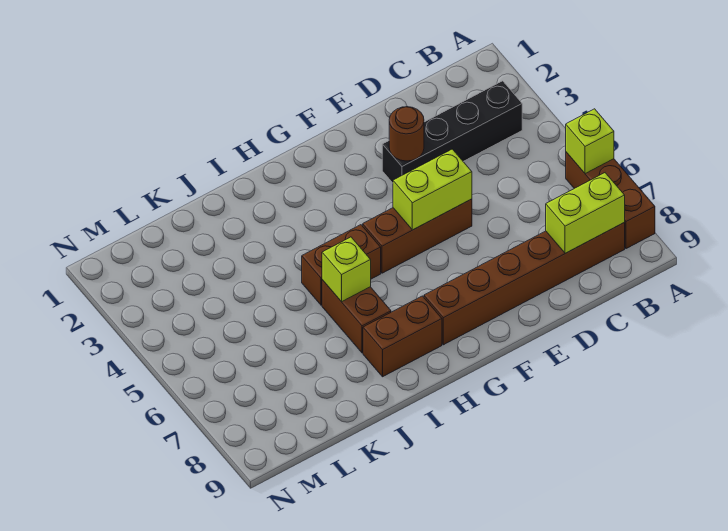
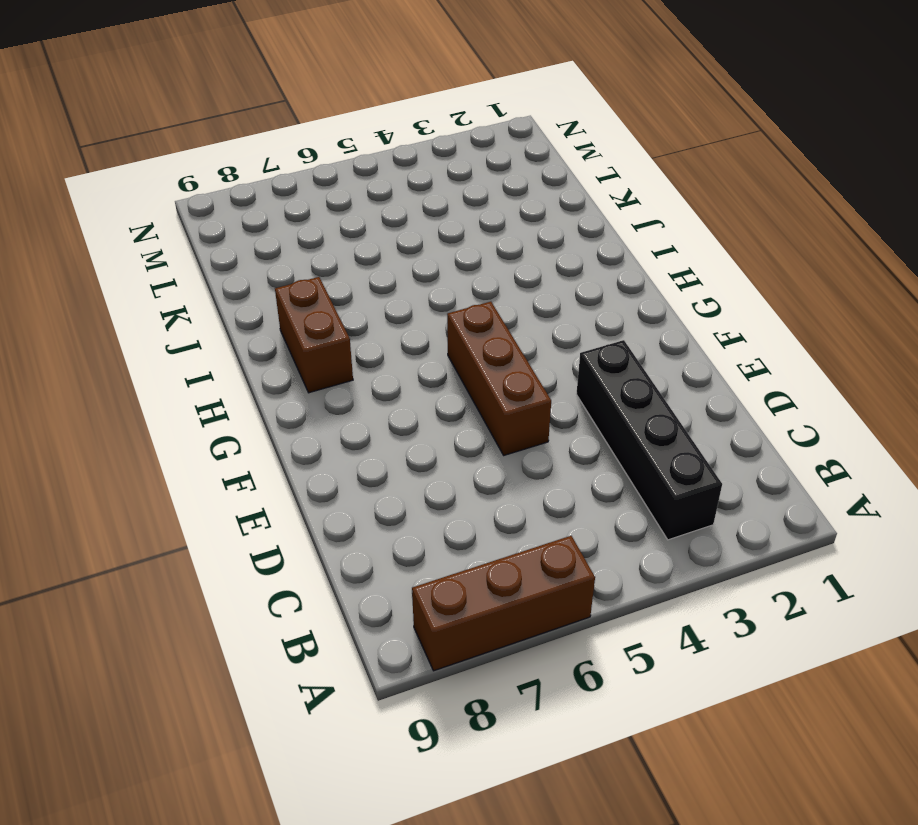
none -> brown brick B8:G8 level 1
none -> brown brick H5:I5 level 1
none -> brown brick I6:I7 level 1

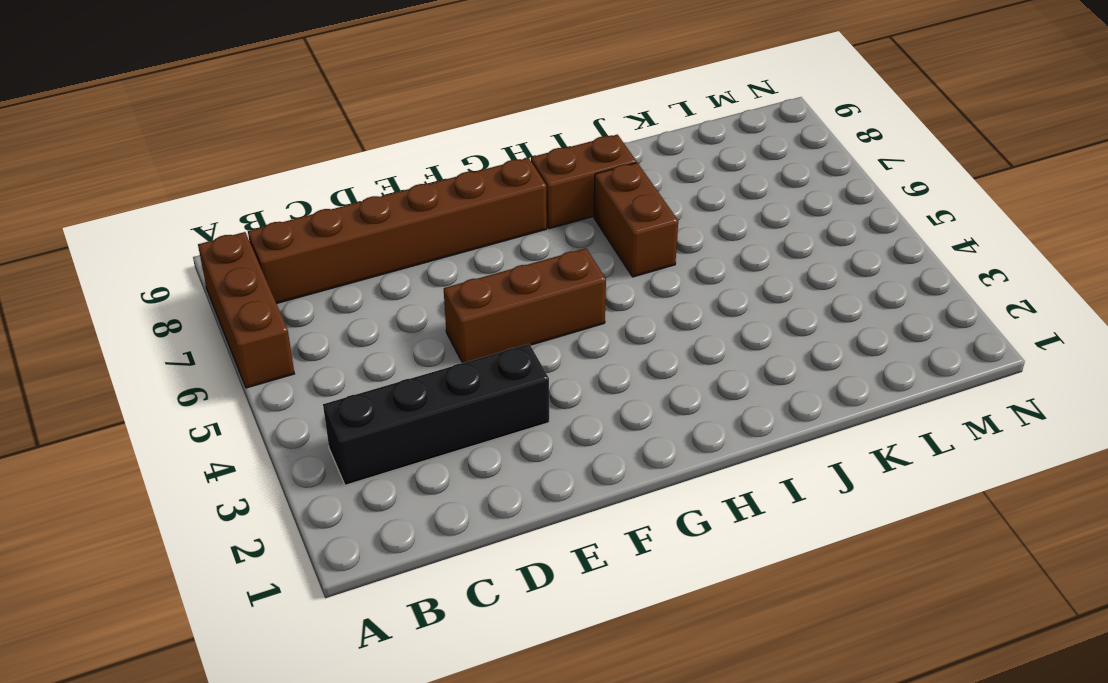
none -> brown brick H5:I5 level 1
none -> lime brick A6 level 2
none -> lime brick B8:C8 level 2

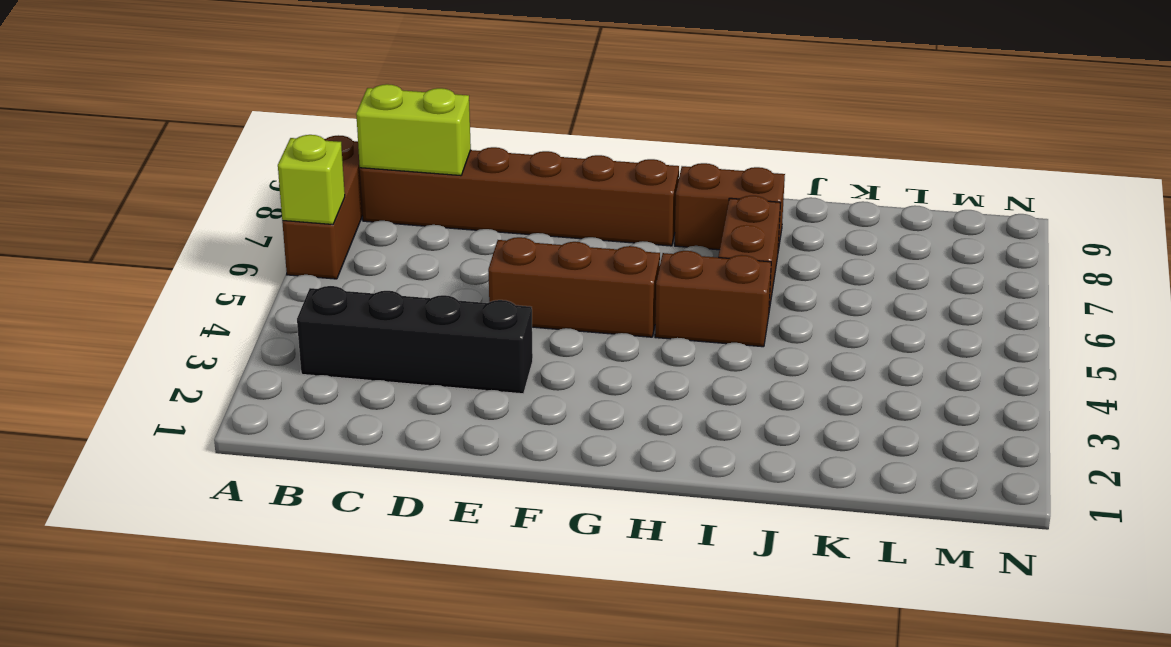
none -> brown round brick E3 level 2
none -> lime brick E5:F5 level 2
none -> lime brick I6 level 2

